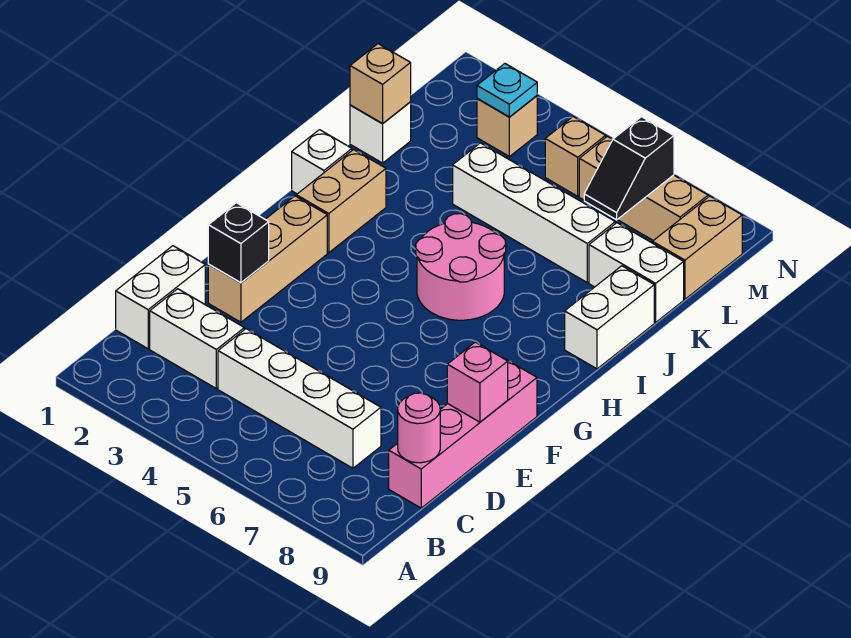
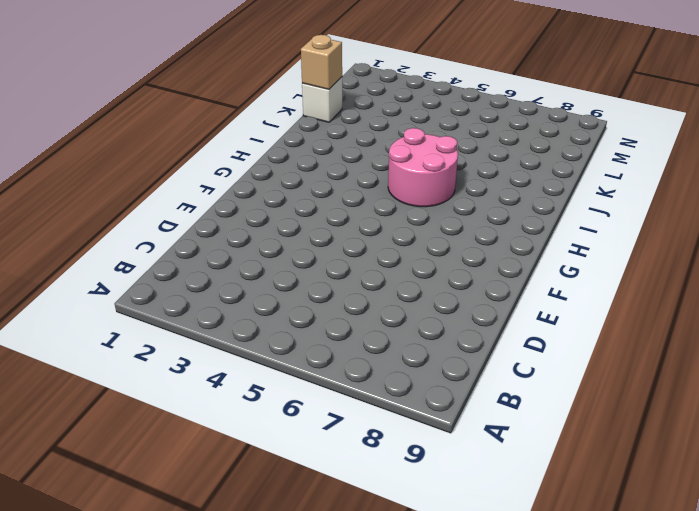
none -> white brick C1:D1 level 1
none -> white brick C2:C3 level 1
none -> white brick C4:C7 level 1

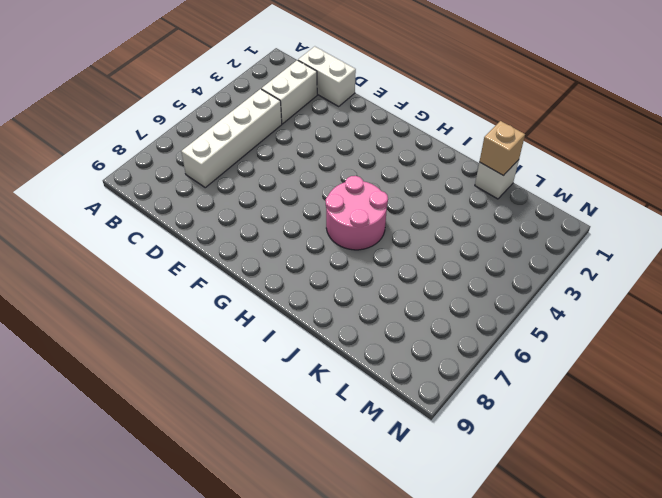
none -> pink brick C9:F9 level 1
none -> tan brick E2:G2 level 1
none -> tan brick H2:I2 level 1

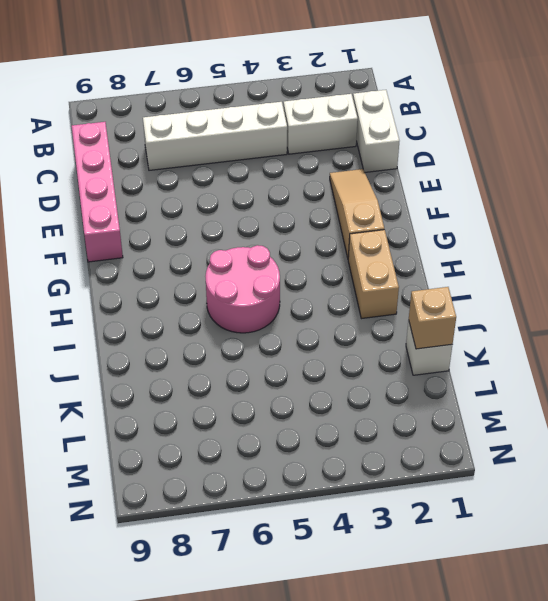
tan slope E2:G2 level 1 top G -> tan brick E2:G2 level 1
none -> white brick I1 level 1
none -> white brick I9:J9 level 1
none -> white brick K4:K7 level 1

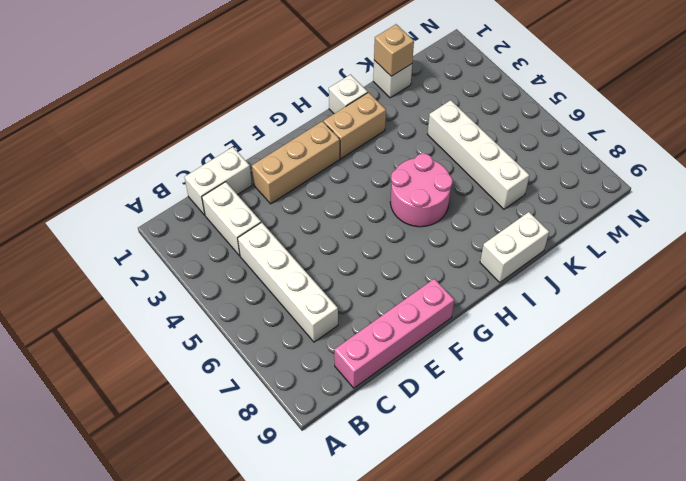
none -> white brick K8:K9 level 1
none -> tan brick L9:M9 level 1
none -> tan brick M3 level 1

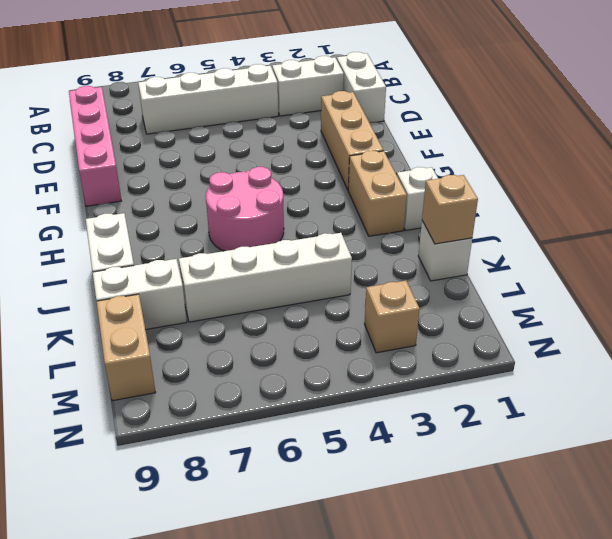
none -> tan brick M5 level 1
none -> tan brick M6:M8 level 1
none -> pink round brick C9 level 2

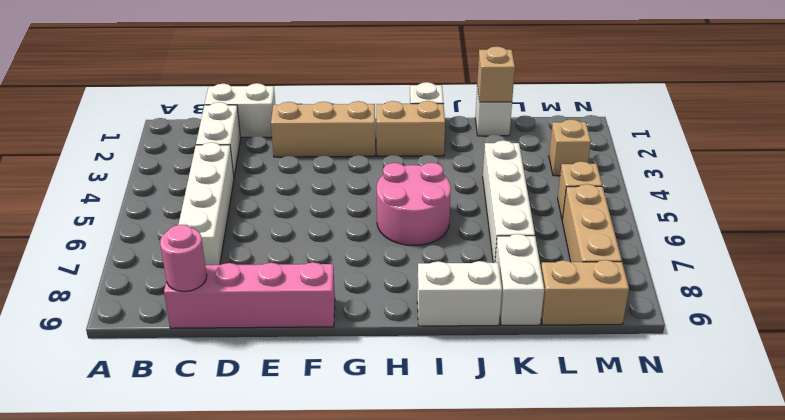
none -> black brick E2 level 2
none -> pink brick E9 level 2
none -> black slope L7:M7 level 2 top M

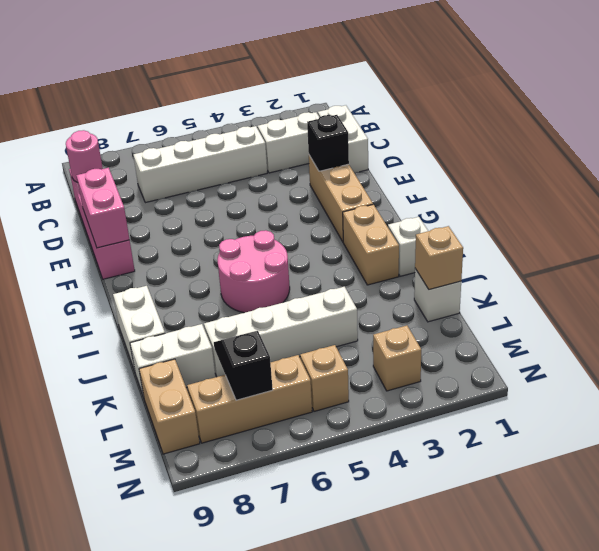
pink brick E9:F9 level 2 -> pink brick E9 level 2
none -> cyan plate M3 level 2

